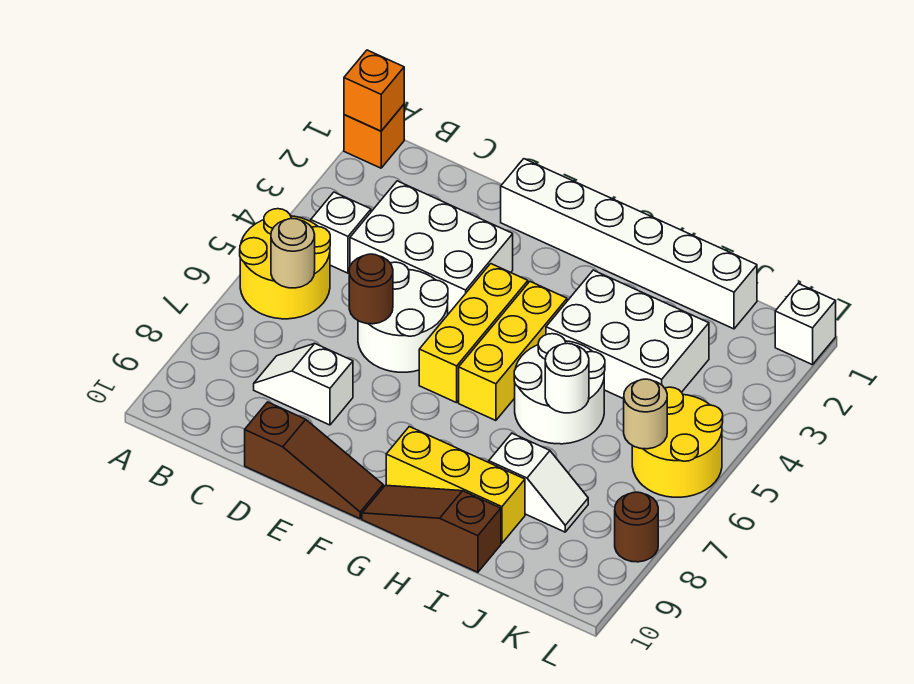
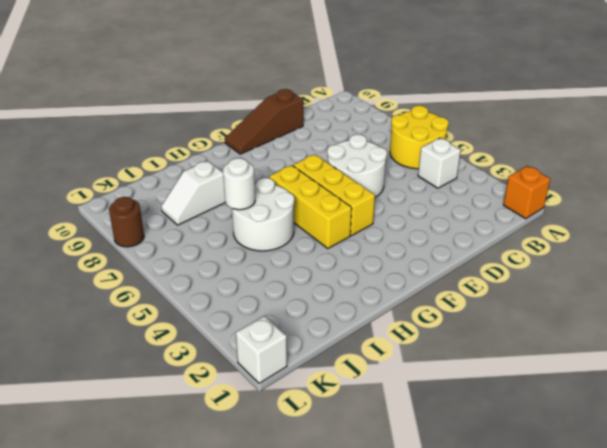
none -> white brick C3:E4 level 1
none -> white slope C8:D8 level 1 top D
none -> white brick E1:J1 level 1

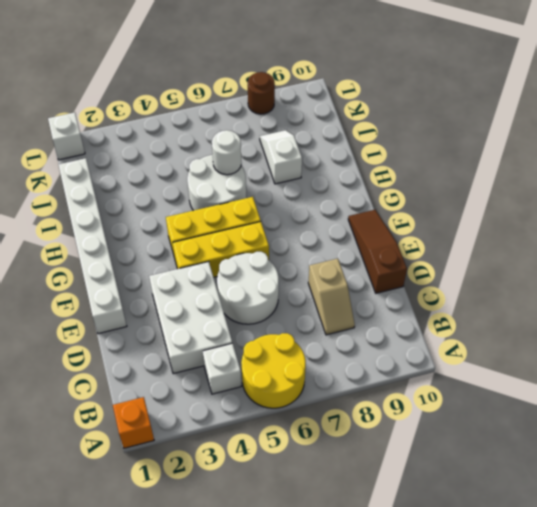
tan slope C8:D8 level 1 top D -> white slope C8:D8 level 1 top D
none -> yellow brick G9:I9 level 1
none -> brown slope G10:I10 level 1 top I
none -> white brick H3:J4 level 1

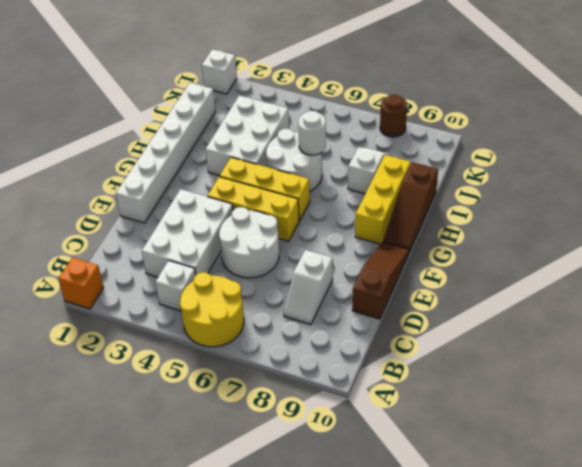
none -> yellow round brick K5:L6 level 1
none -> orange brick A1 level 2
none -> tan round brick B6 level 2

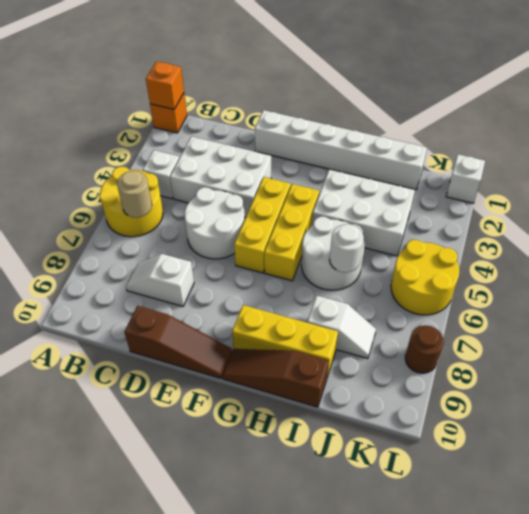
none -> brown round brick D6 level 2
none -> tan round brick K6 level 2

